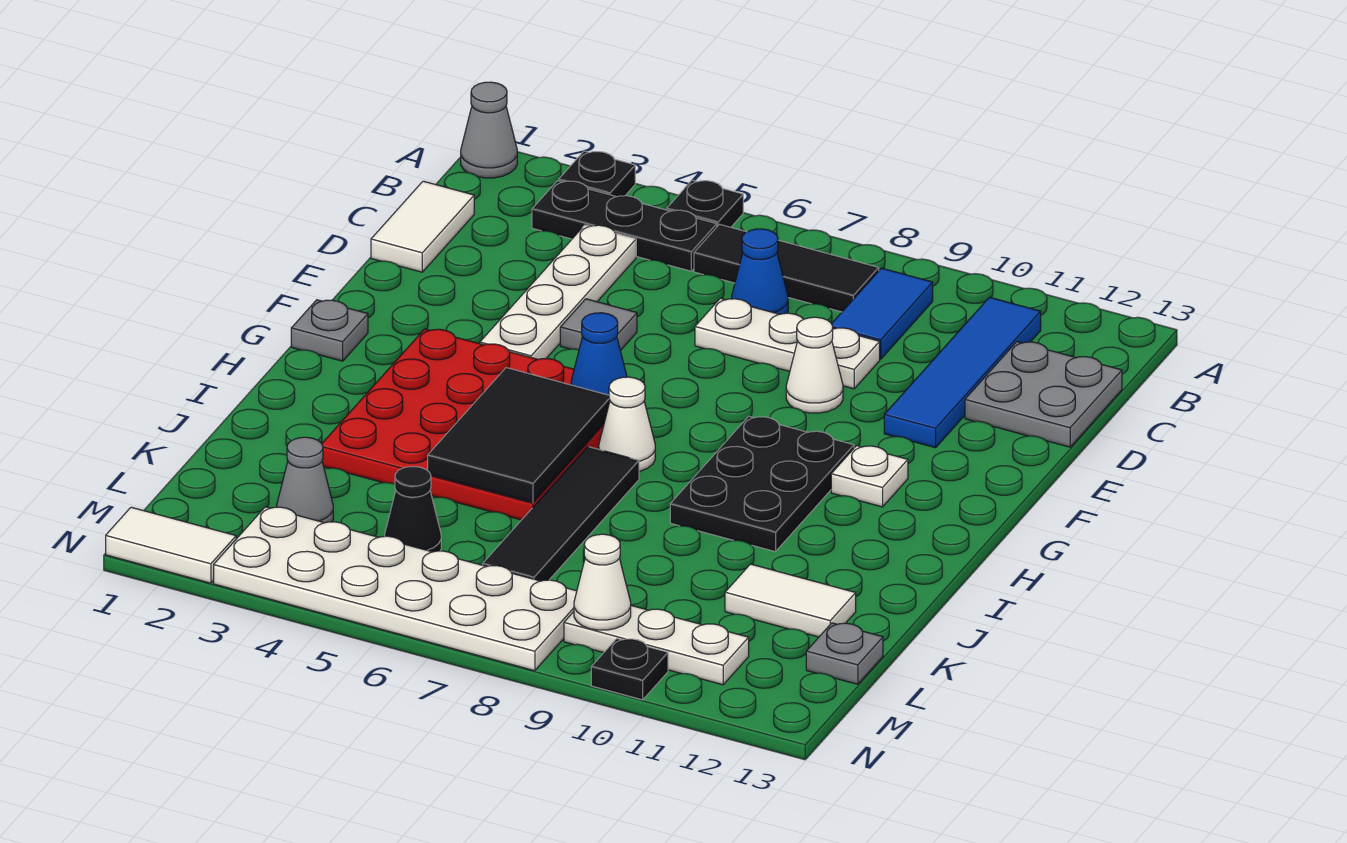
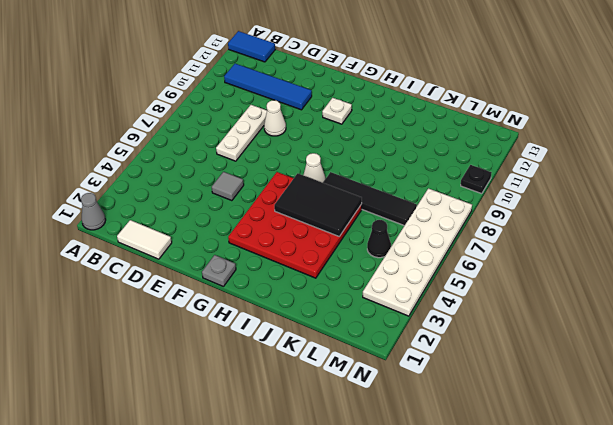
blue tile A13:B13 level 1 -> blue tile B9:C9 level 1
none -> black plate A3 level 1
none -> black plate A5 level 1
none -> black plate B3:B5 level 1
none -> black tile B6:B8 level 1

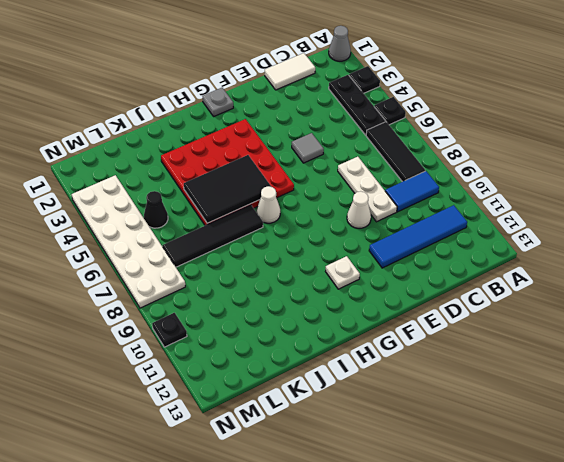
none -> white plate C4:F4 level 1
none -> blue cone C7 level 1
none -> grey plate C12:D13 level 1
none -> black plate G9:I10 level 1

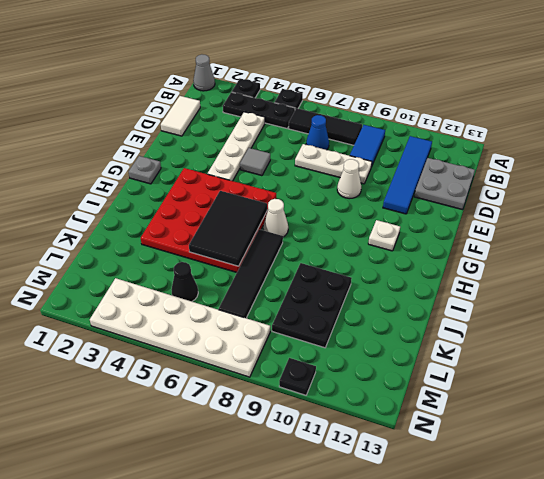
black plate J9:L10 level 1 -> black plate G9:I10 level 1
none -> white tile K11:K12 level 1
none -> grey cone L3 level 1
none -> grey plate L13 level 1
none -> white plate M9:M11 level 1

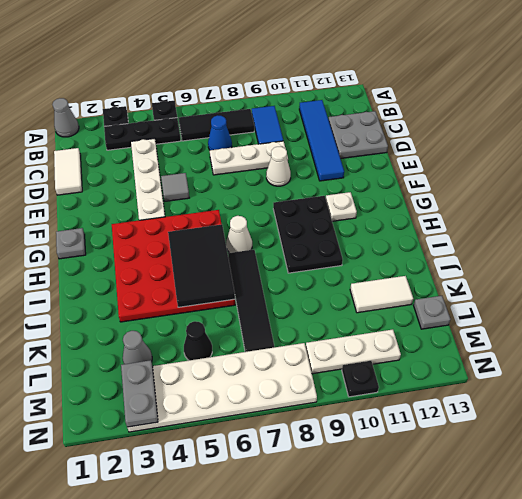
grey plate M3:N3 level 2 -> none
none -> white tile N1:N2 level 1
none -> blue cone G6 level 2
none -> white cone M9 level 2

